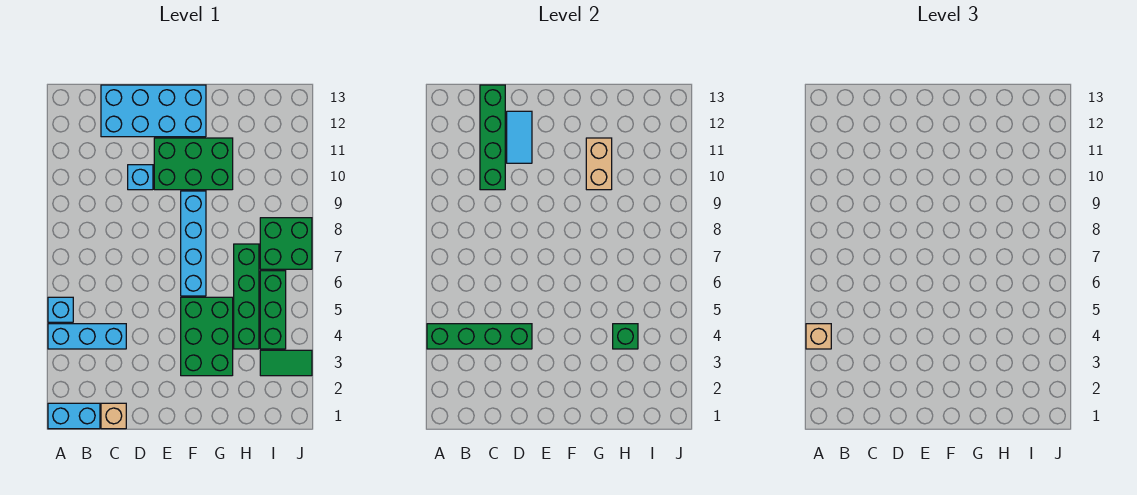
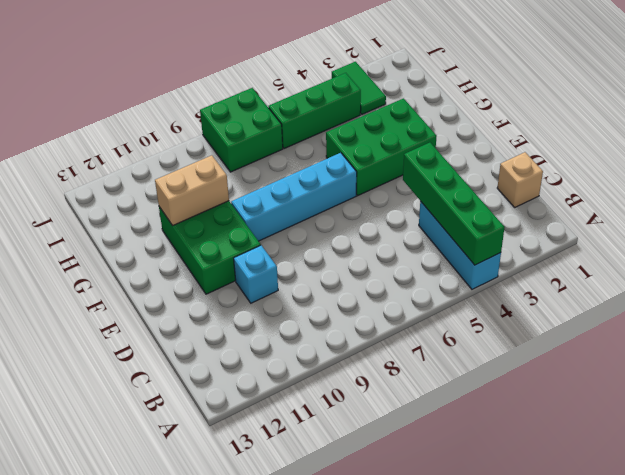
none -> cyan brick A1:B1 level 1
none -> cyan brick A5 level 1
none -> cyan brick C12:F13 level 1

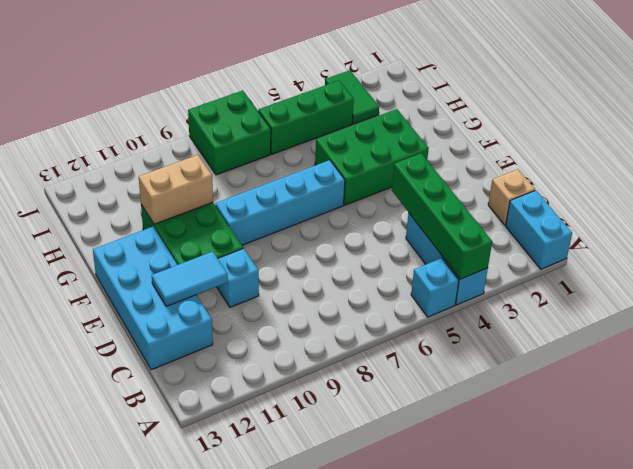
none -> green brick H4:H7 level 1
none -> green brick C10:C13 level 2
none -> green brick H4 level 2

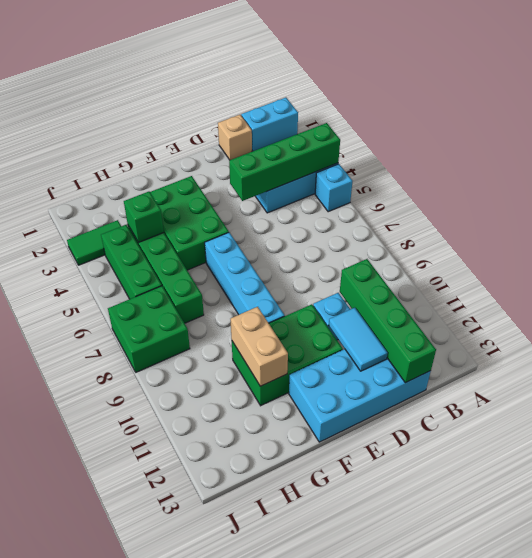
none -> tan brick A4 level 3

